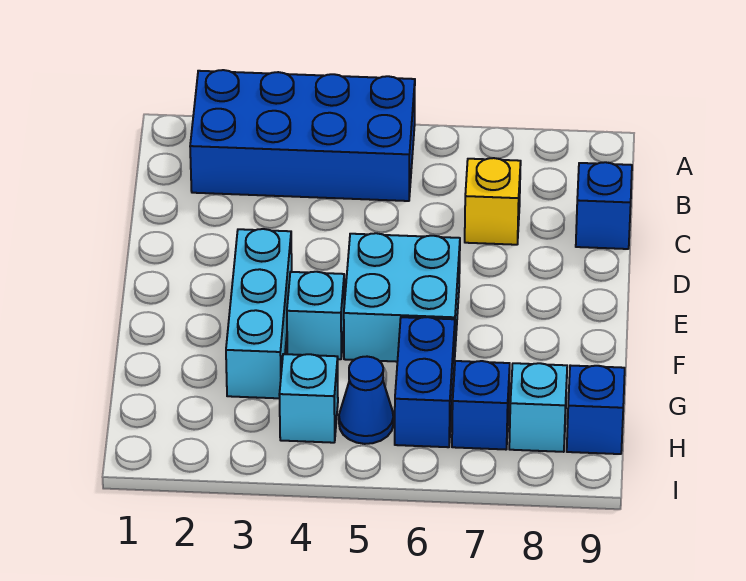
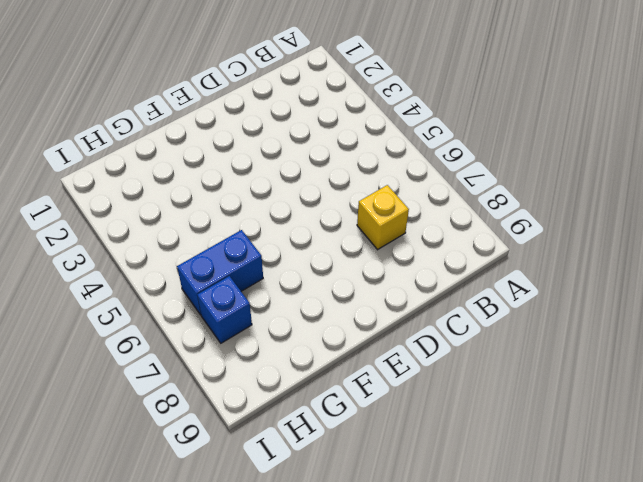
none -> blue brick A2:B5 level 1
none -> blue brick C9 level 1
none -> cyan brick E3:G3 level 1

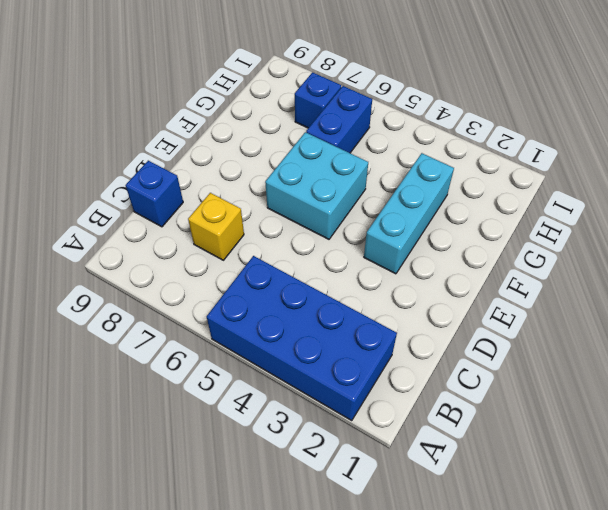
none -> cyan brick F4 level 1
none -> cyan brick H4 level 1
none -> blue cone H5 level 1

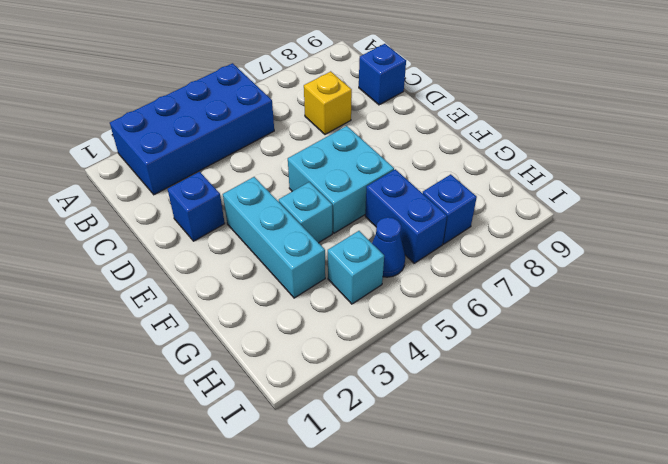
blue brick D2 level 1 -> blue brick H9 level 1
none -> cyan brick H8 level 1

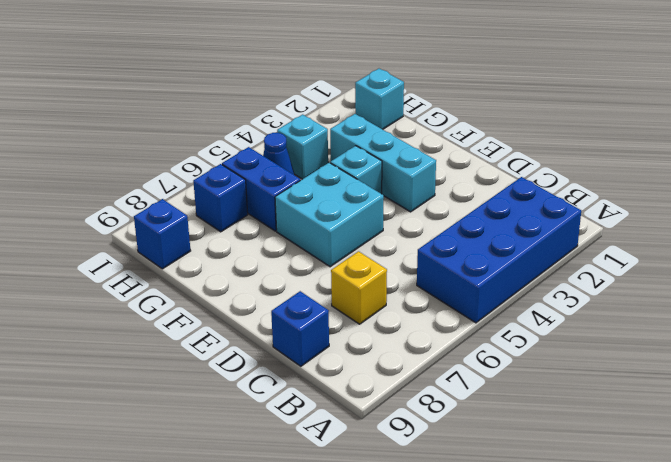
cyan brick H1 level 1 -> cyan brick H8 level 1

